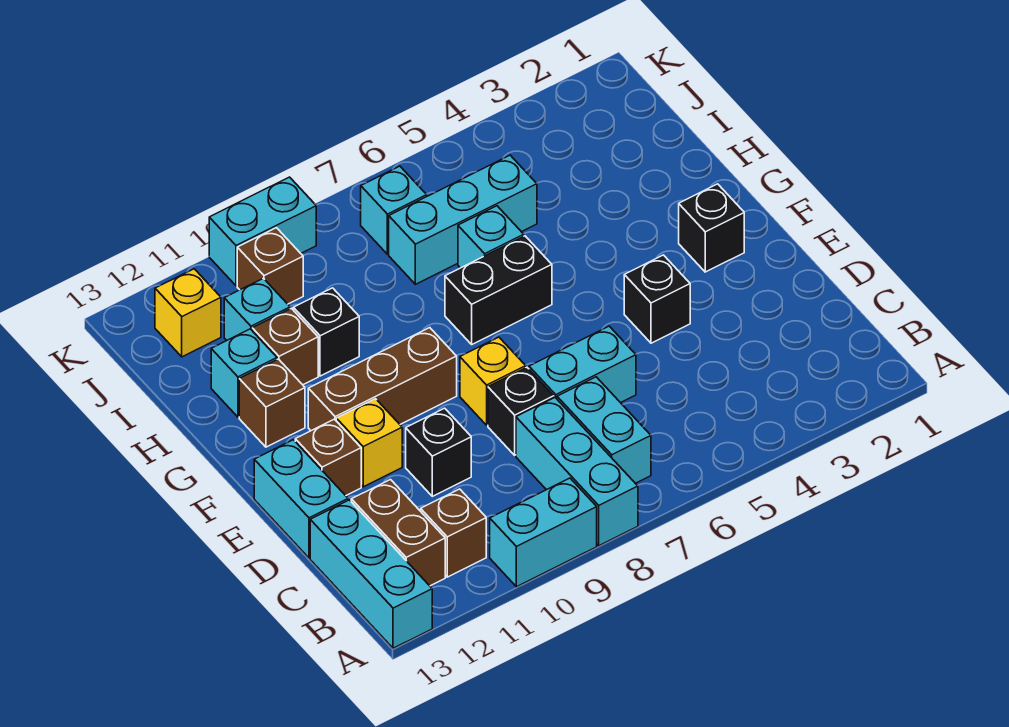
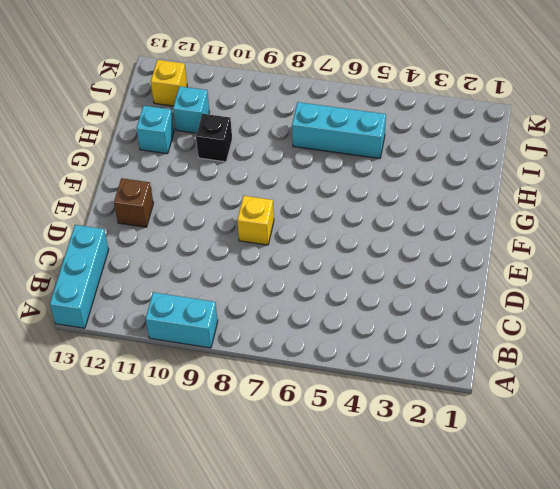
none -> cyan brick A8:C8 level 1
none -> cyan brick B7:C7 level 1
none -> brown brick B11 level 1

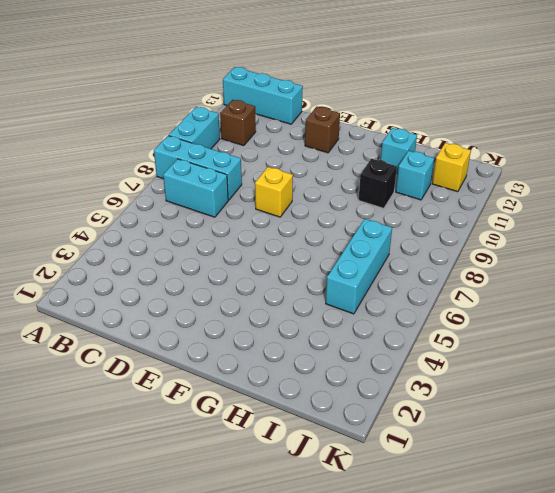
none -> brown brick B12:C12 level 1
none -> cyan brick D6:D7 level 1
none -> black brick D8 level 1

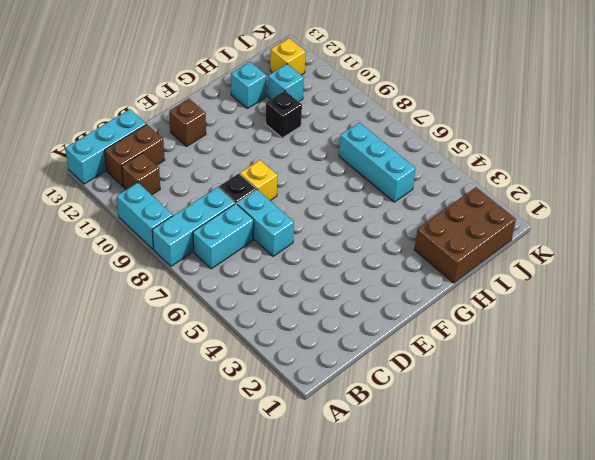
brown brick H1:J2 level 1 -> none
none -> black brick D10 level 1
none -> cyan brick D13:E13 level 1
none -> black brick E4 level 1

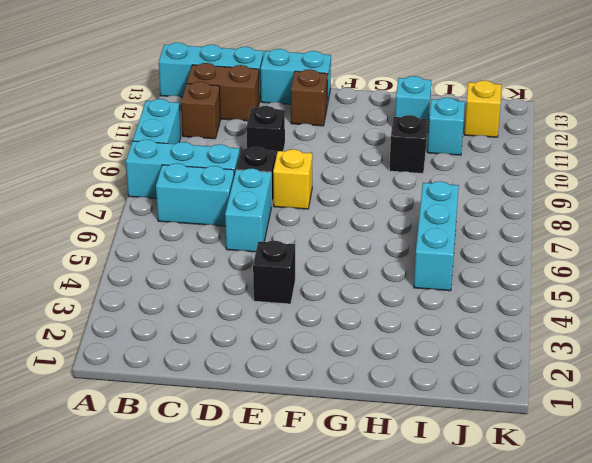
none -> yellow brick E11 level 1
none -> black brick F2 level 1
none -> brown brick F9:F11 level 1

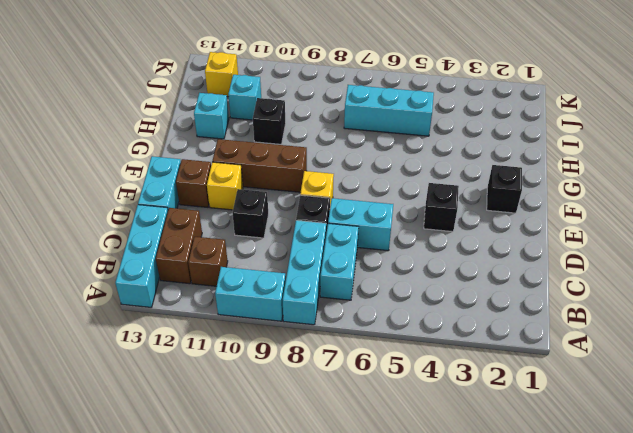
none -> black brick G6:G7 level 1
none -> brown brick G12 level 1
none -> cyan brick H6 level 1

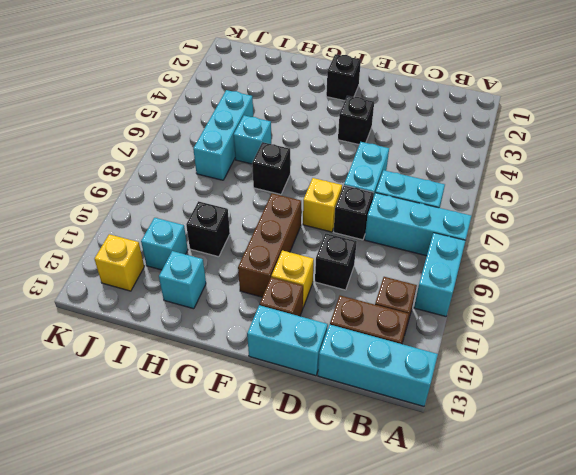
black brick G7 level 1 -> black brick G6:G7 level 1
none -> brown brick G12 level 1
none -> brown brick H11 level 1
none -> cyan brick J7 level 1

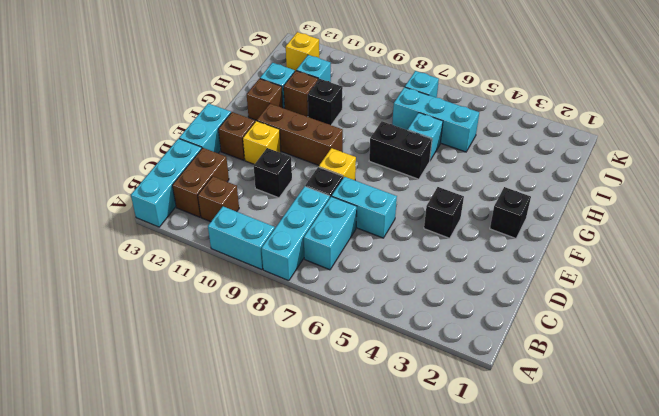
none -> brown brick J10 level 1
none -> cyan brick K9:K10 level 1

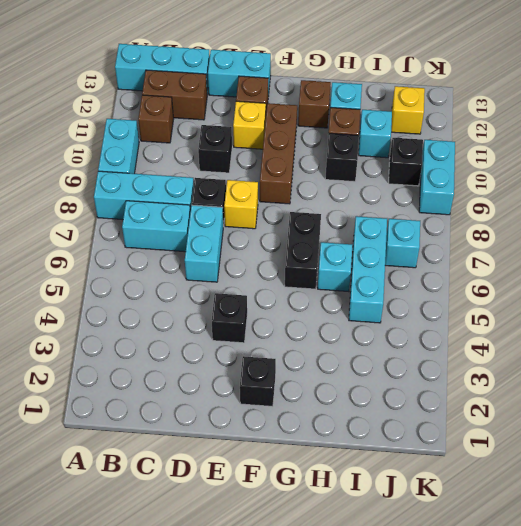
black brick J10 level 1 -> brown brick J10 level 1

